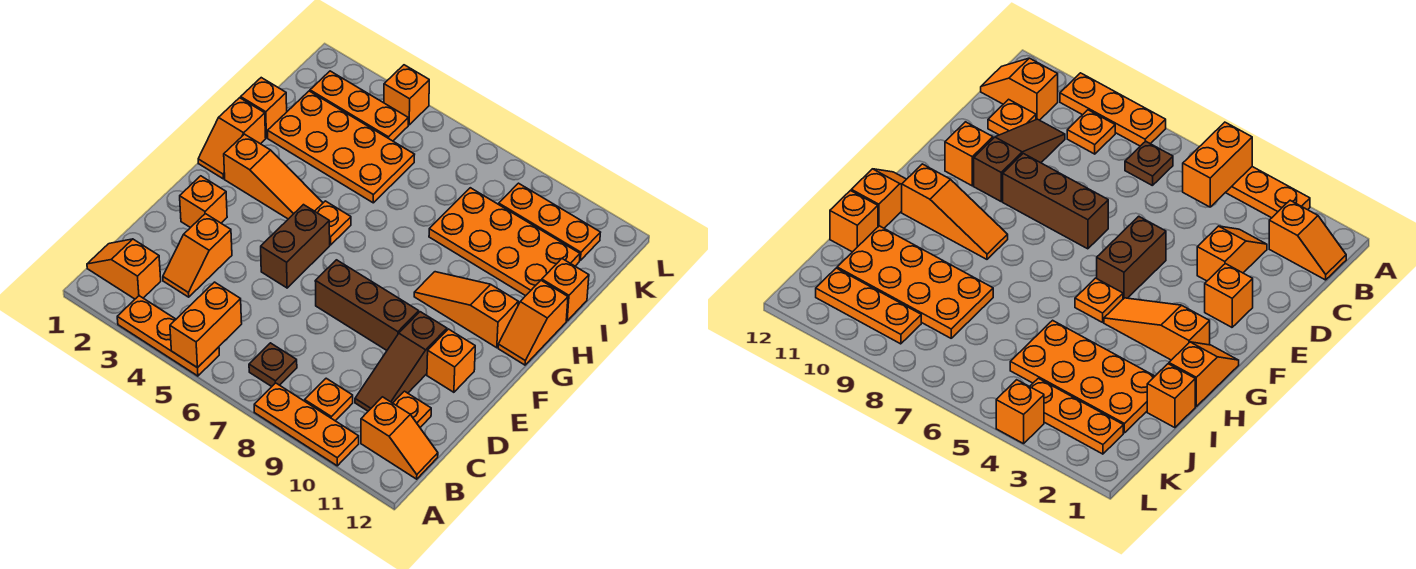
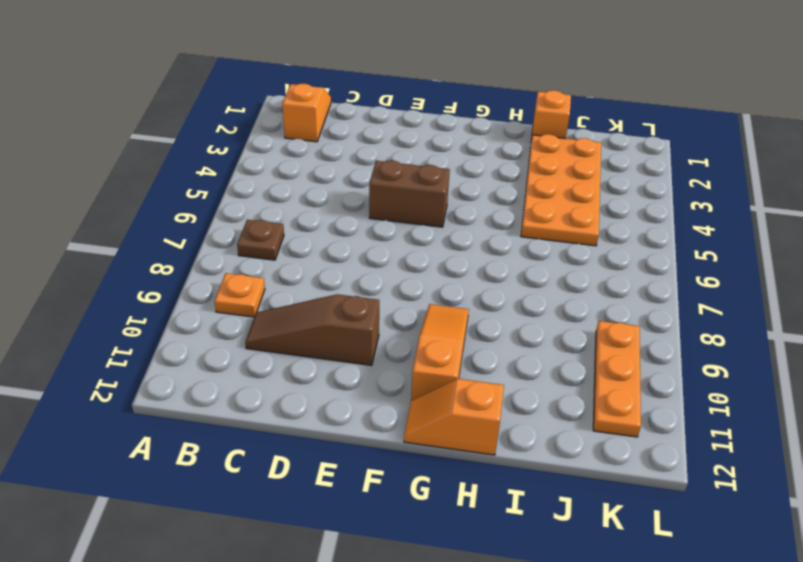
none -> orange plate A3:A5 level 1
none -> orange plate A8:A10 level 1
none -> orange slope B11:B12 level 1 top 11

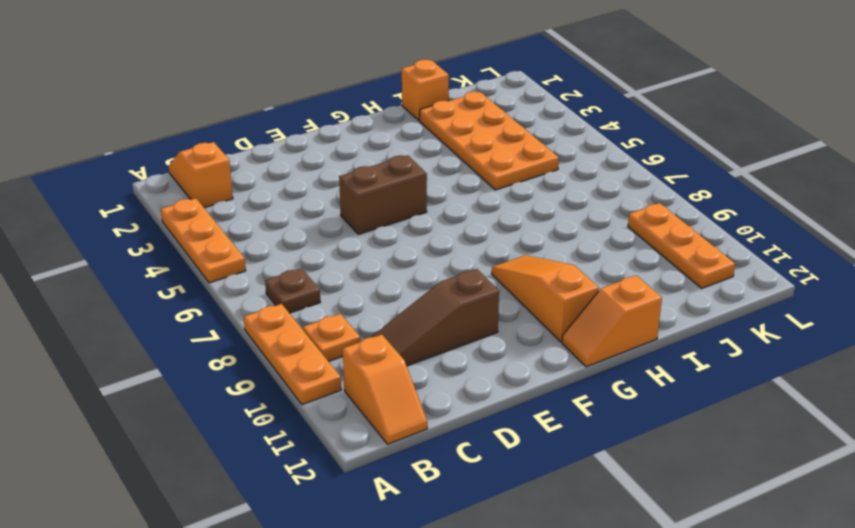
none -> orange slope C3:D3 level 1 top D
none -> orange plate C11 level 1
none -> orange brick E2 level 1

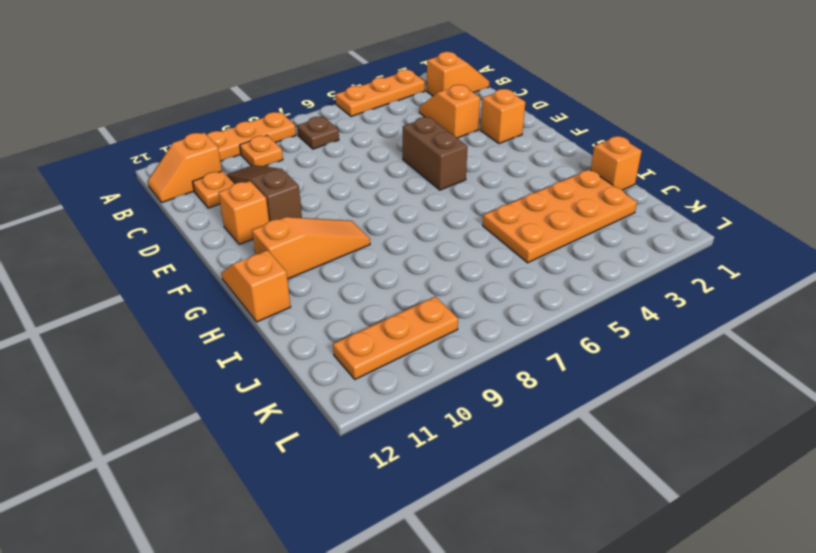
none -> brown brick E7:E9 level 1
none -> orange slope G1:H1 level 1 top H
none -> orange slope G2:G4 level 1 top 2

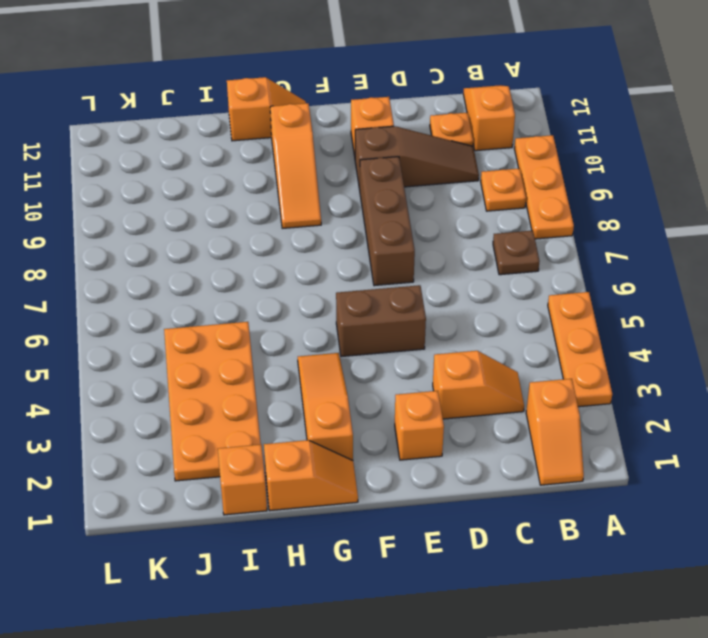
none -> orange plate G5 level 1
none -> orange plate I8:J11 level 1
none -> orange brick I12 level 1

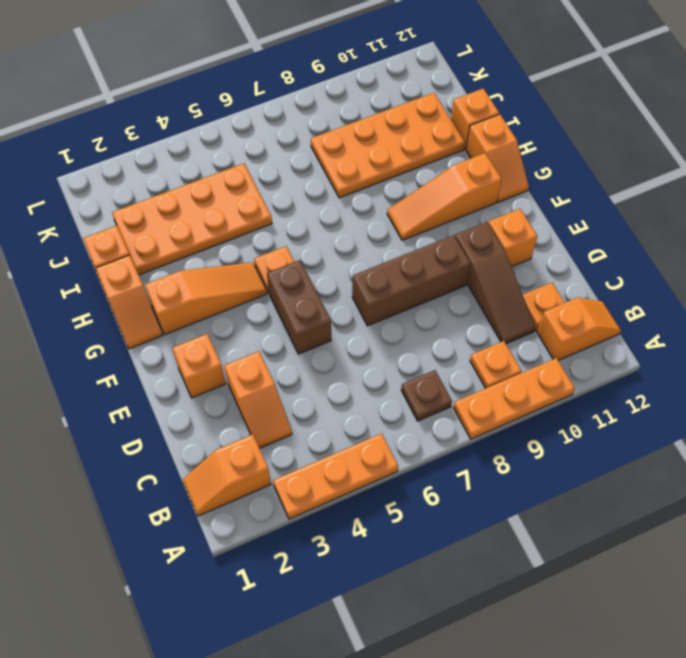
none -> orange plate K2:K4 level 1
none -> orange plate K9:K11 level 1
none -> orange brick L4 level 1

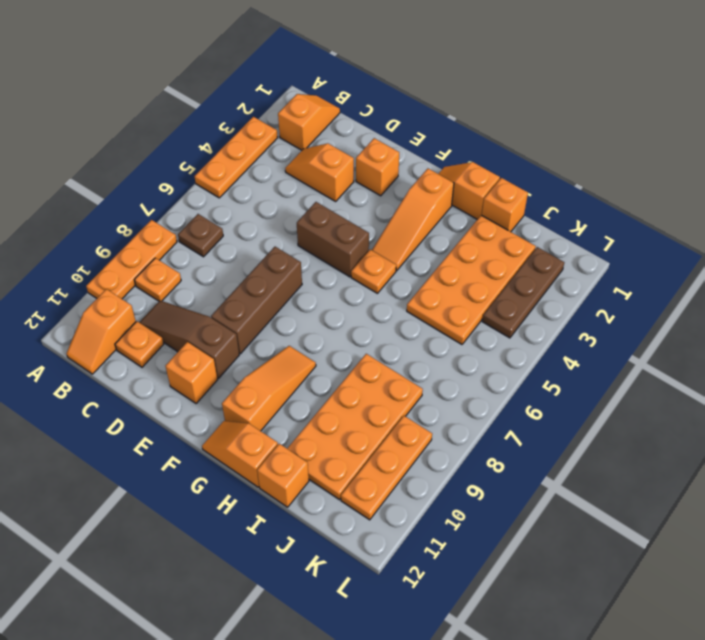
brown plate K2:K4 level 1 -> orange plate K2:K4 level 1
none -> orange brick L4 level 1
none -> orange brick A5:B5 level 2

